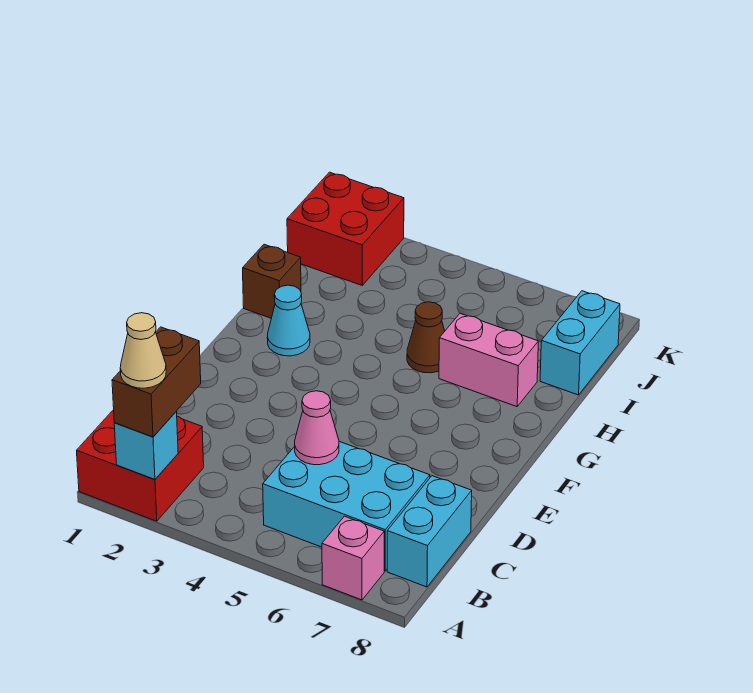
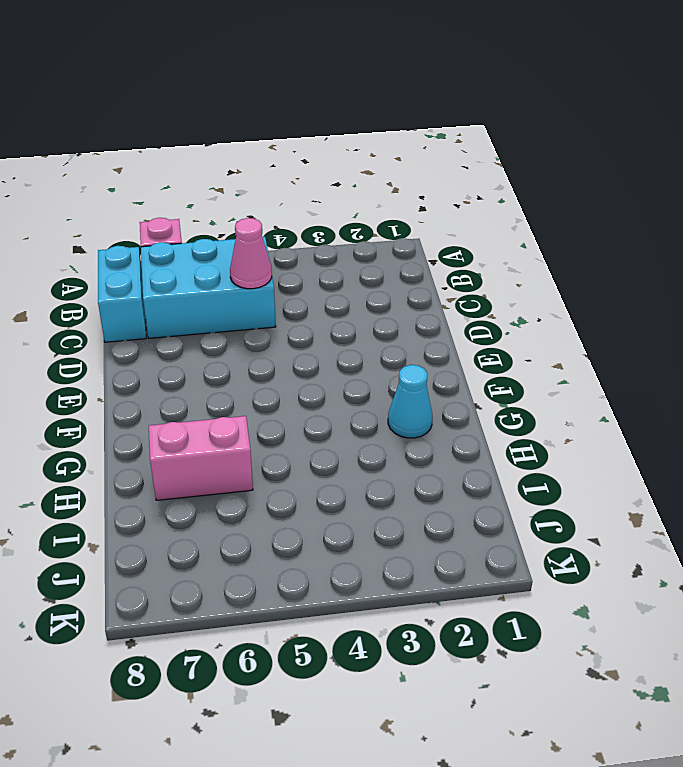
none -> red brick A1:B2 level 1
none -> brown brick H1 level 1
none -> brown cone H5 level 1

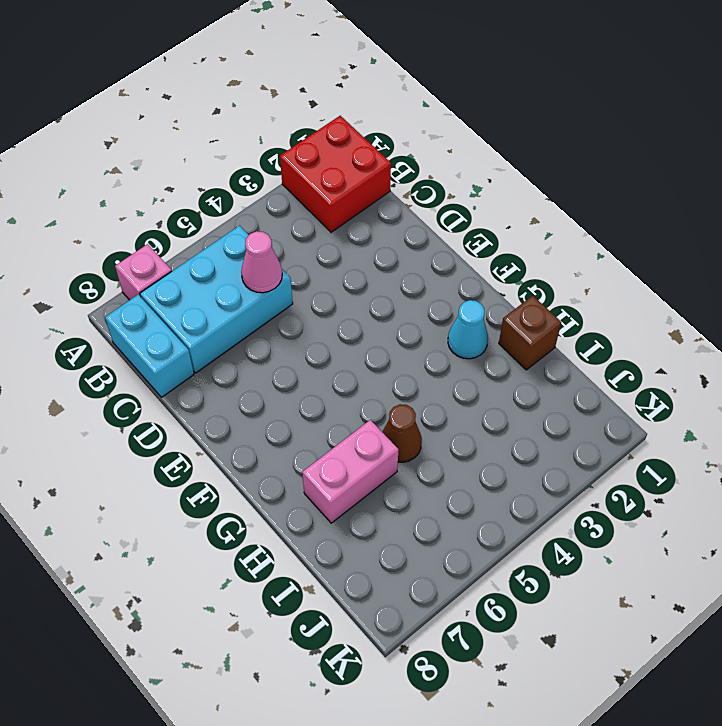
none -> cyan brick I8:J8 level 1
none -> red brick J1:K2 level 1
none -> cyan brick A2 level 2

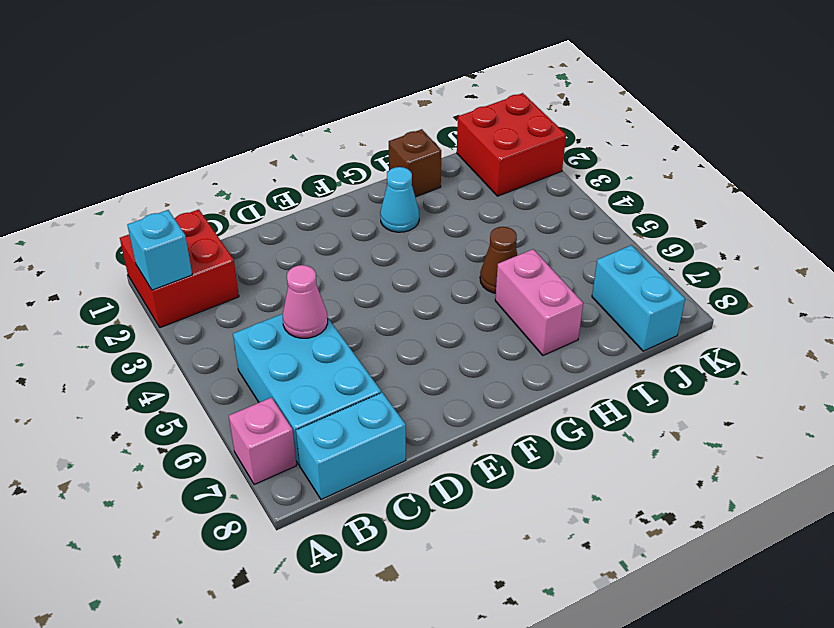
cyan brick J7:J8 level 1 -> cyan brick I8:J8 level 1
none -> brown brick A2:B2 level 3
none -> tan cone A2 level 4

